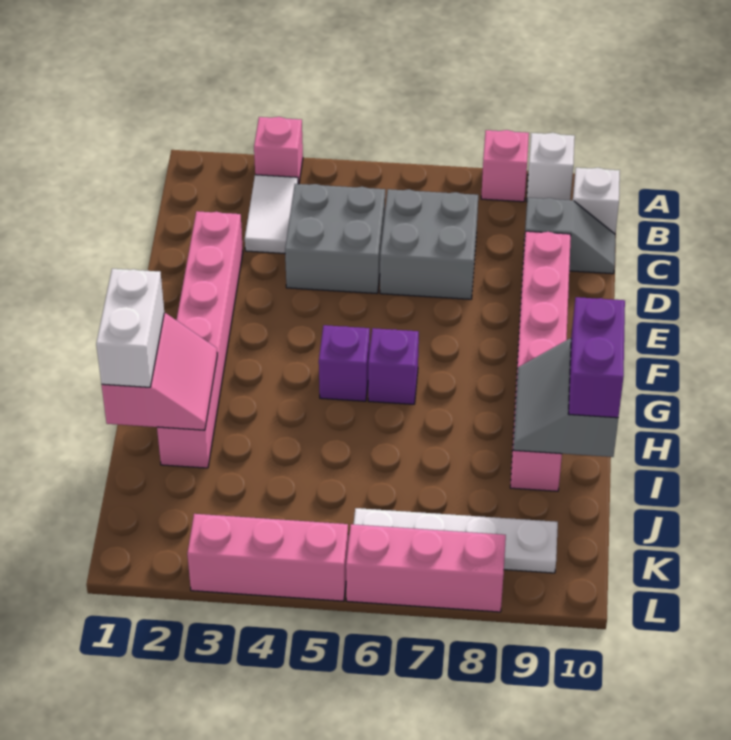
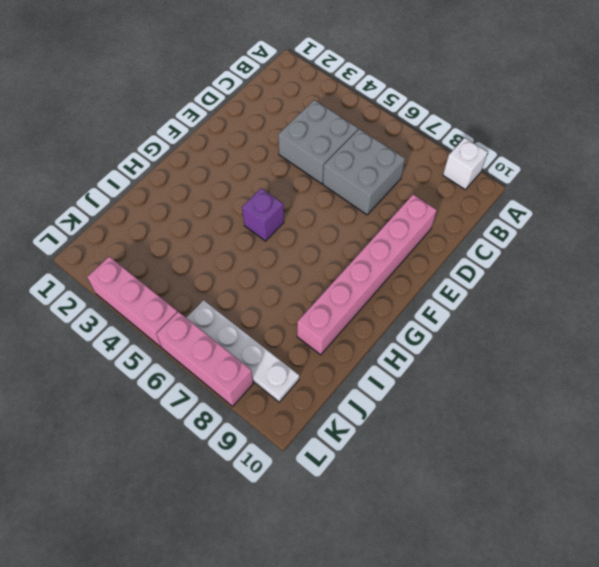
none -> pink brick A3 level 1
none -> pink brick A8 level 1
none -> white tile B3:C3 level 1

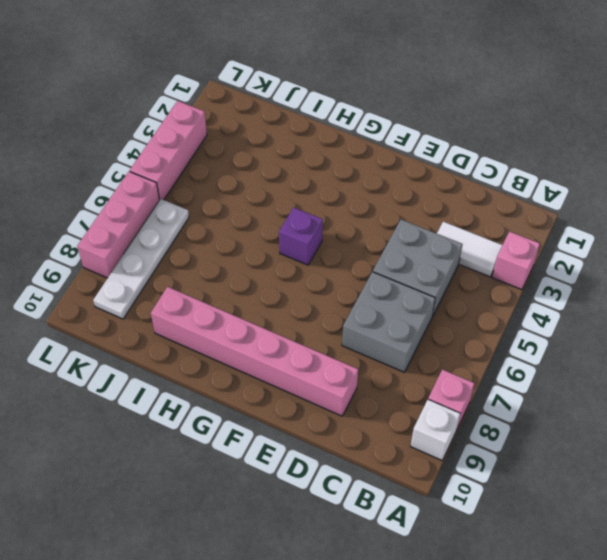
none -> white brick B10 level 1
none -> grey slope C9:C10 level 1 top 9
none -> pink brick D2:I2 level 1

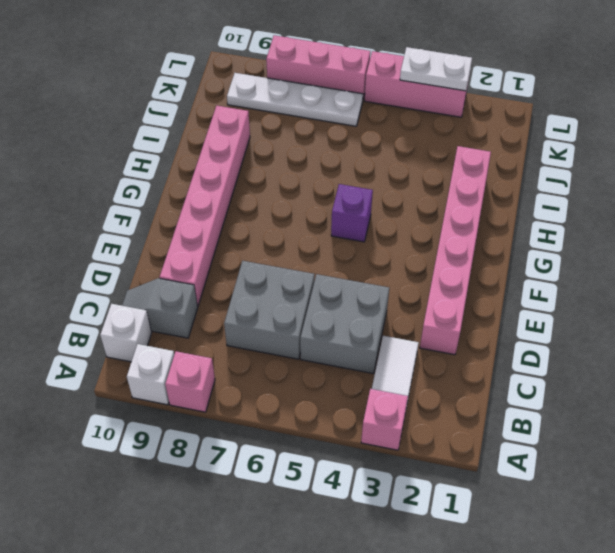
white plate L3:L4 level 2 -> none
none -> purple brick G6 level 1
none -> pink slope H1:I2 level 2 top 1
none -> grey slope H9:I10 level 2 top 10

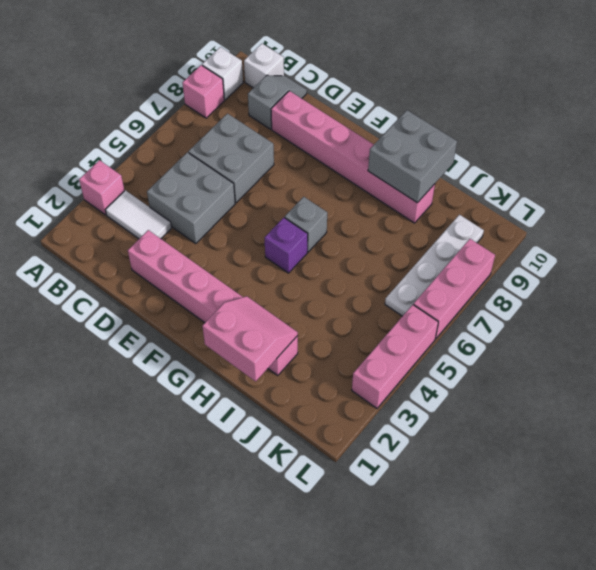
grey brick G6 level 1 -> purple brick G6 level 1
grey brick H9:I10 level 2 -> grey slope H9:I10 level 2 top 10
none -> white brick H1:I1 level 3
none -> purple brick H10:I10 level 3

